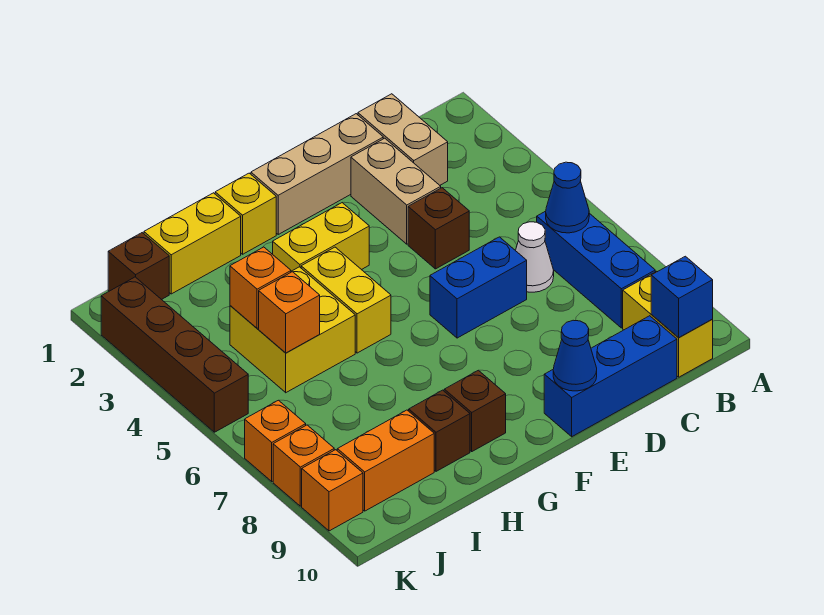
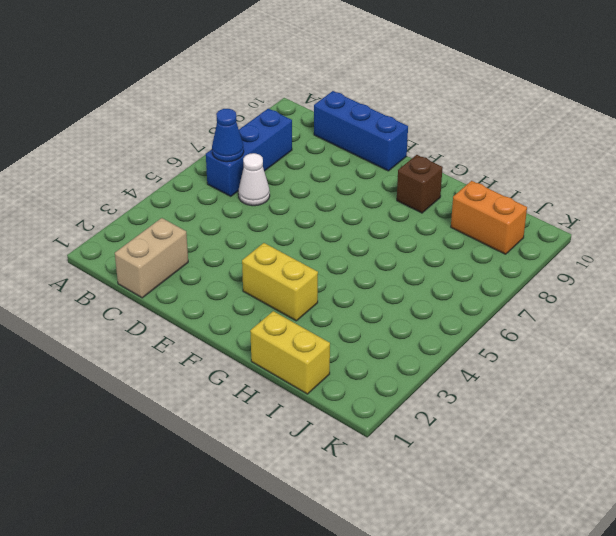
none -> yellow brick B9:B10 level 1
none -> tan brick D1:F1 level 1
none -> tan brick D2:D3 level 1

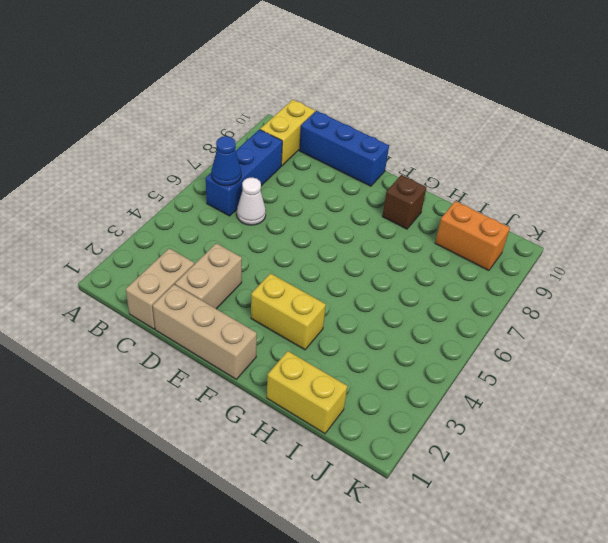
none -> brown brick D4 level 1
none -> blue brick D6:E6 level 1
none -> yellow brick G1 level 1

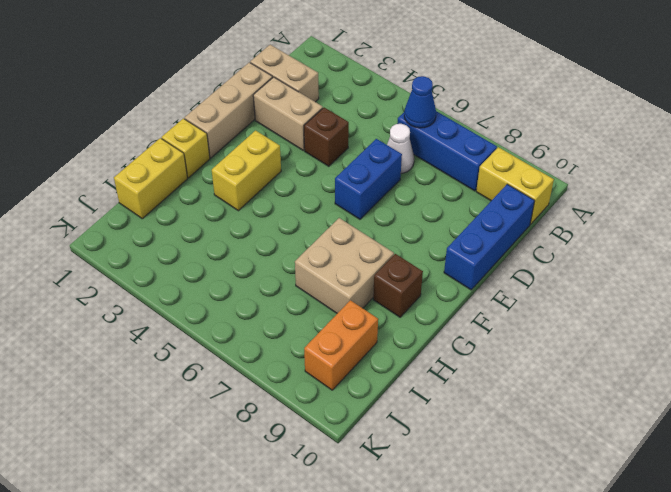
tan brick G7:H8 level 1 -> none
none -> yellow brick G4:G5 level 1
none -> yellow brick H4:I5 level 1
none -> brown brick H9 level 1

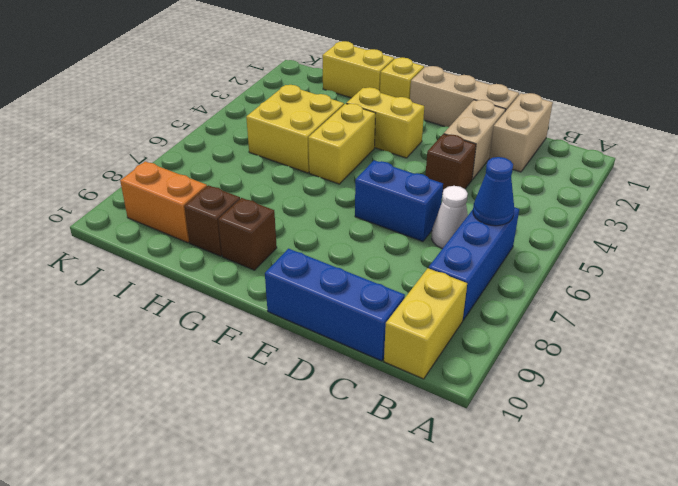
none -> brown brick J1 level 1
none -> brown brick K2:K5 level 1
none -> orange brick K7 level 1

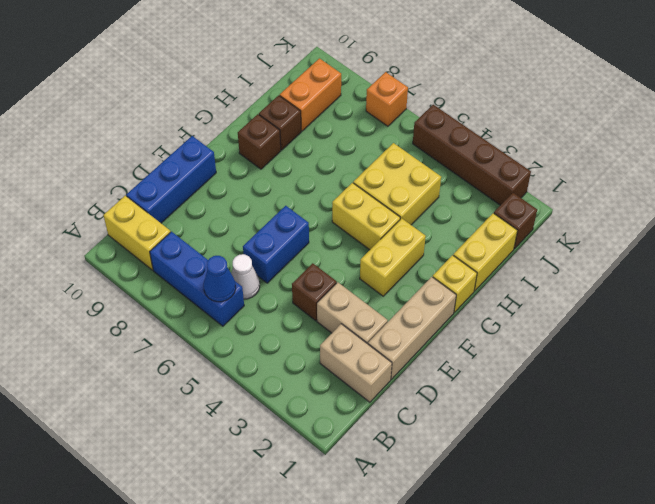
none -> orange brick K8 level 1
none -> orange brick K9 level 1
none -> blue brick B10 level 2

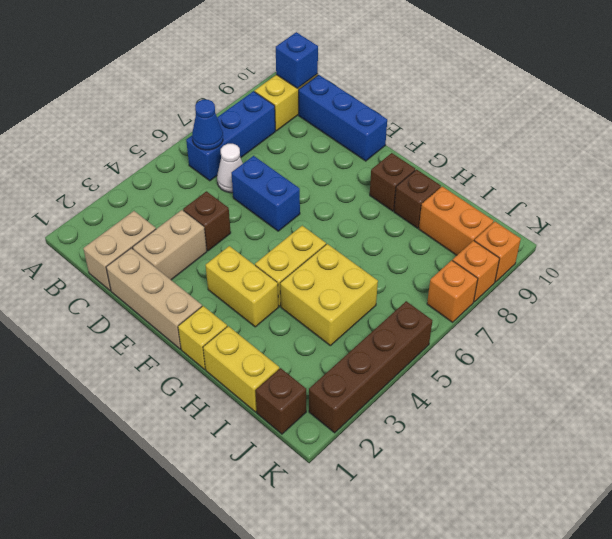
none -> blue cone E10 level 2
none -> orange brick I4 level 2
none -> orange brick I5 level 2

